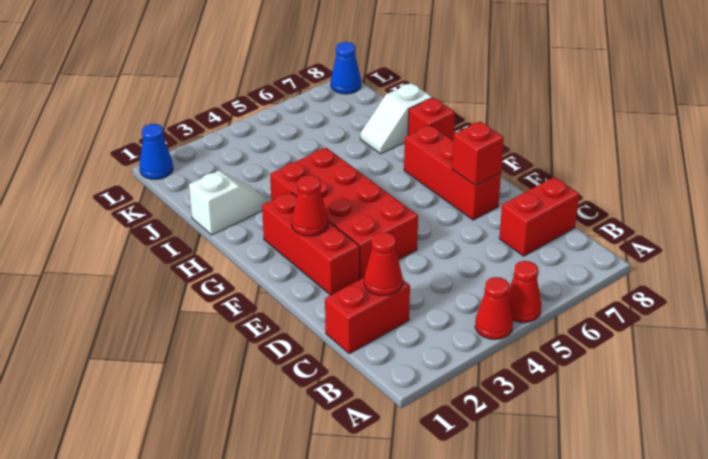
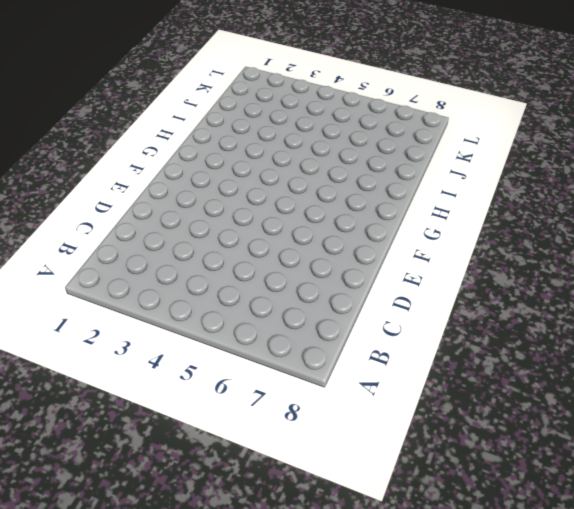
none -> red cone A4 level 1
none -> red cone A5 level 1
none -> red brick C1:C2 level 1

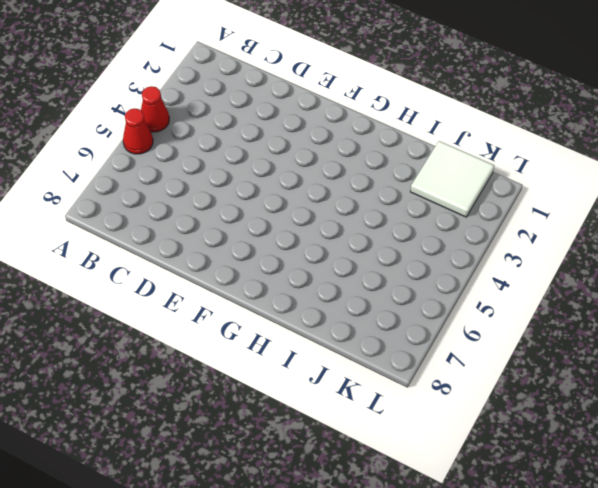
white tile J1:K2 level 1 -> none
none -> red brick C1:C2 level 1
none -> red brick C7:C8 level 1
none -> red brick E2:G2 level 1

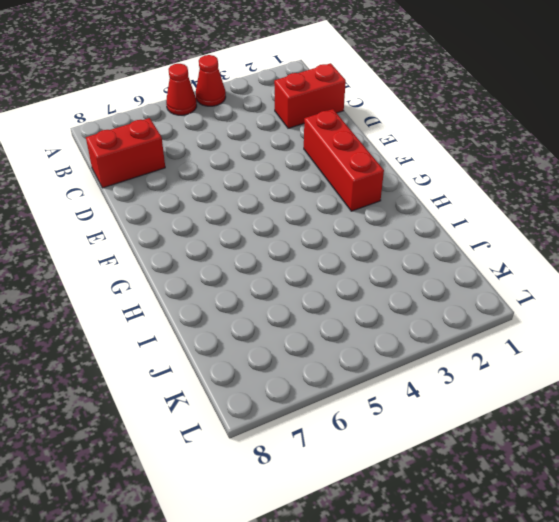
none -> red brick E3:H4 level 1
none -> red brick E7:G7 level 1
none -> red brick H8 level 1

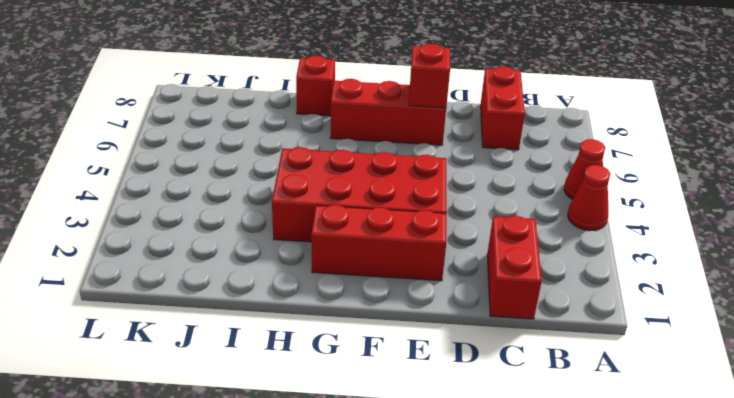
none -> white slope I1:I2 level 1 top 1
none -> white slope I7:I8 level 1 top 8
none -> blue cone L1 level 1

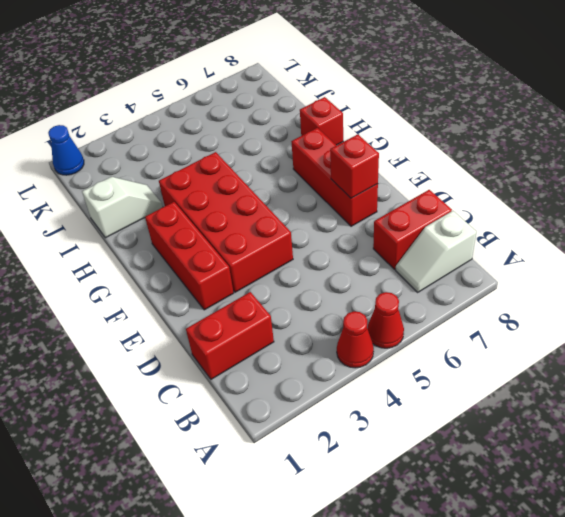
white slope B7:B8 level 1 top 8 -> white slope I7:I8 level 1 top 8
none -> blue cone L8 level 1
none -> red cone C2 level 2
none -> red cone F2 level 2

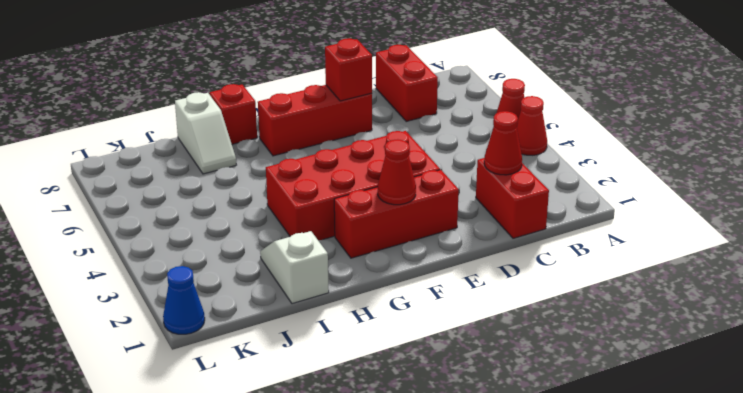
none -> blue cone L8 level 1

